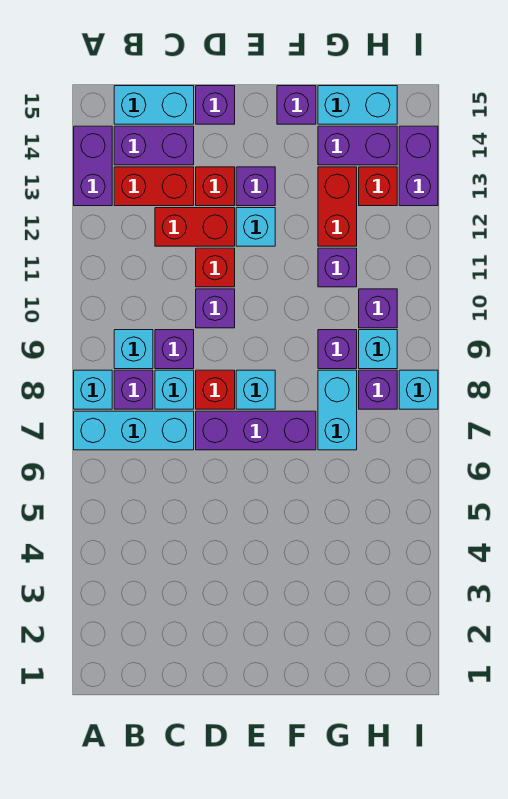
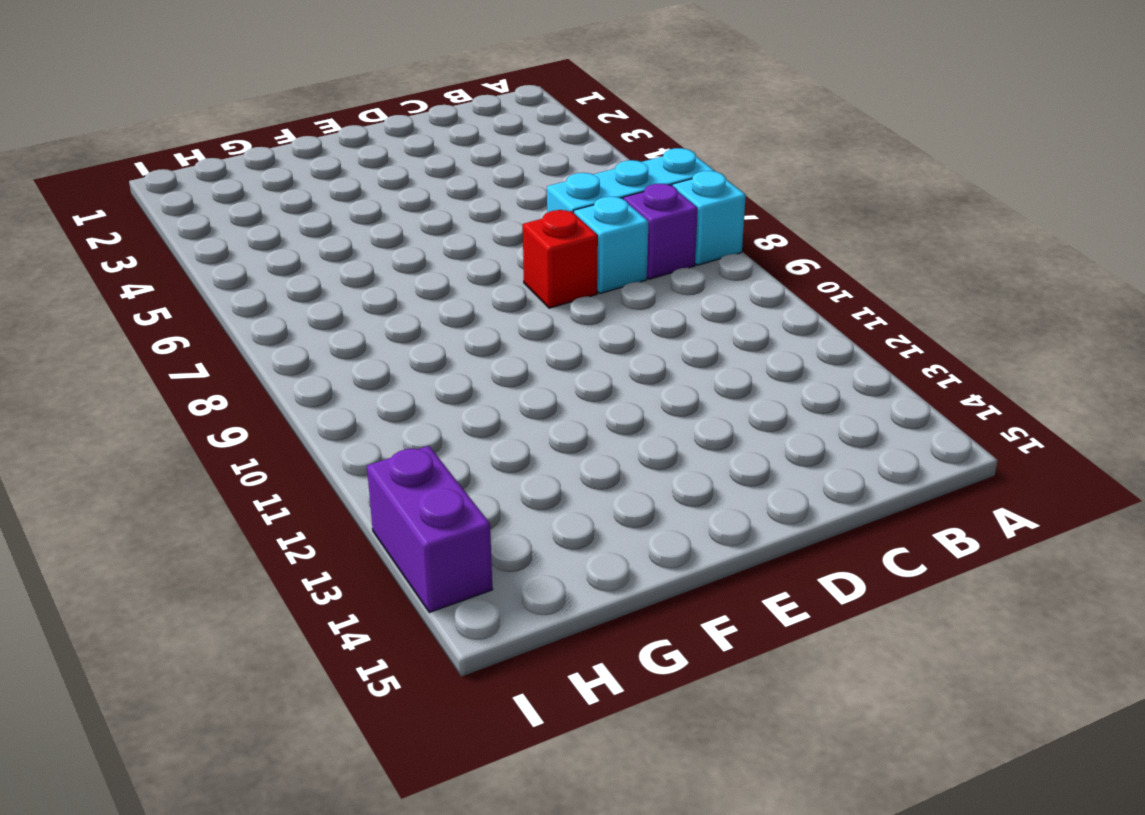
none -> purple brick A13:A14 level 1
none -> cyan brick B9 level 1
none -> red brick B13:C13 level 1
none -> purple brick B14:C14 level 1

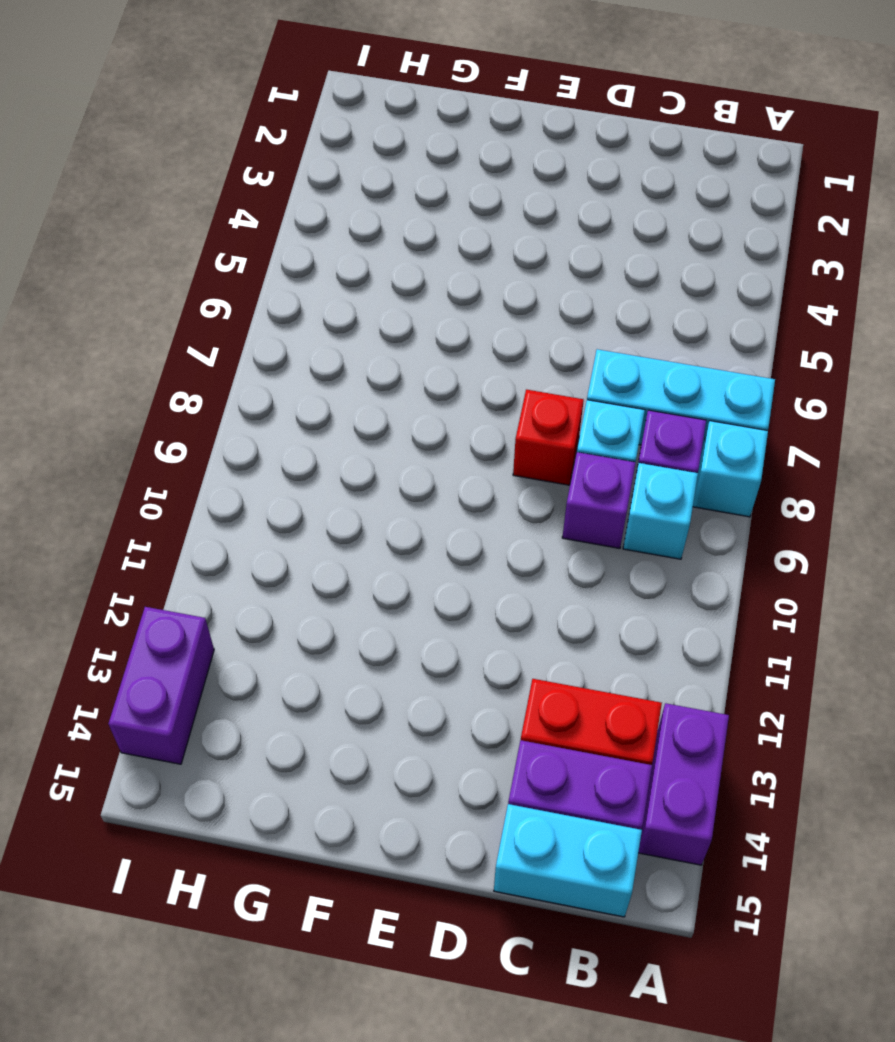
none -> red brick C12:D12 level 1
none -> purple brick D7:F7 level 1
none -> purple brick D10 level 1
none -> red brick D11 level 1

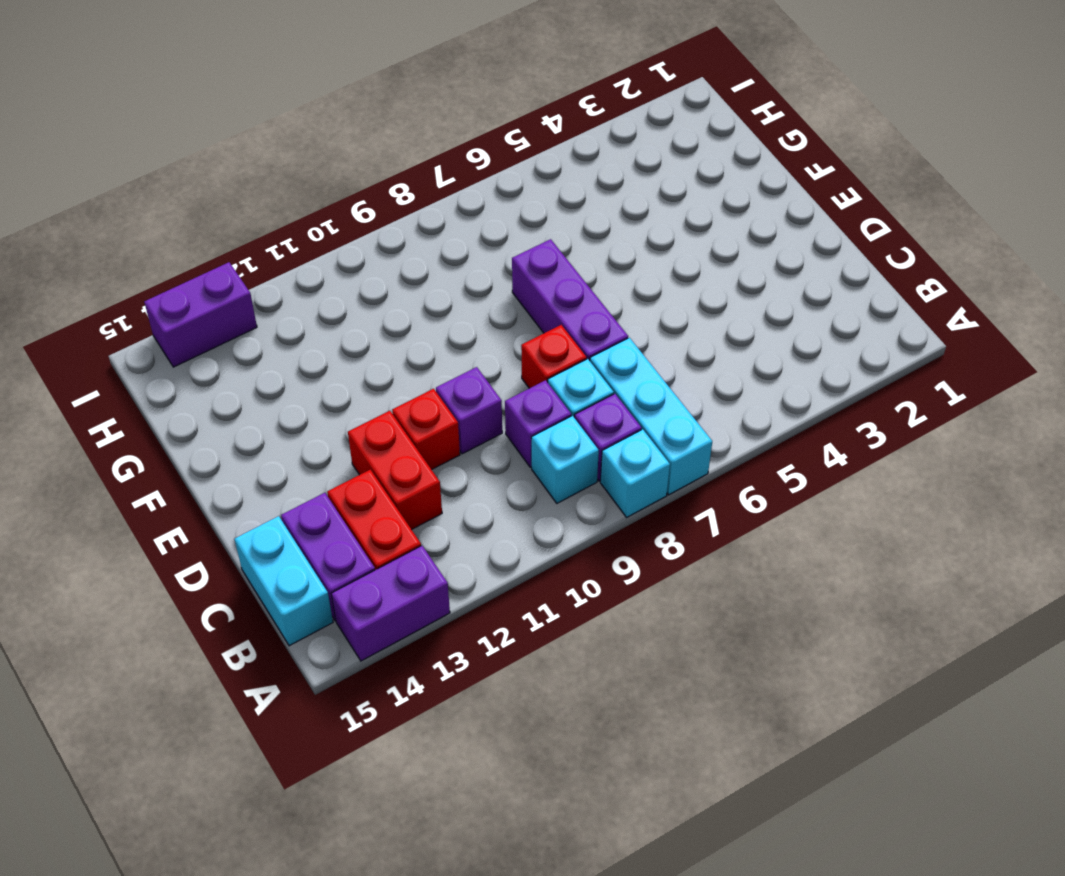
none -> red brick D13 level 1
none -> purple brick D15 level 1
none -> cyan brick E8 level 1
none -> cyan brick E12 level 1

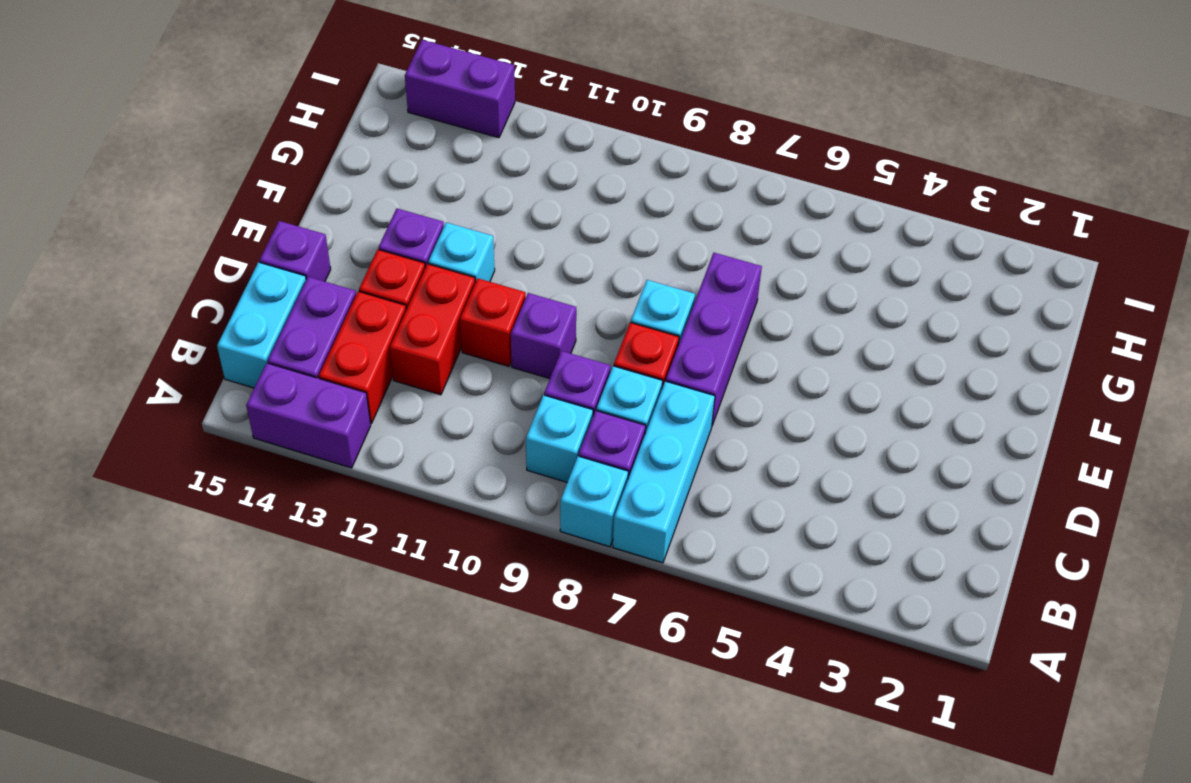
none -> purple brick F15 level 1
none -> cyan brick G7:G8 level 1
none -> purple brick G9 level 1
none -> purple brick G11 level 1

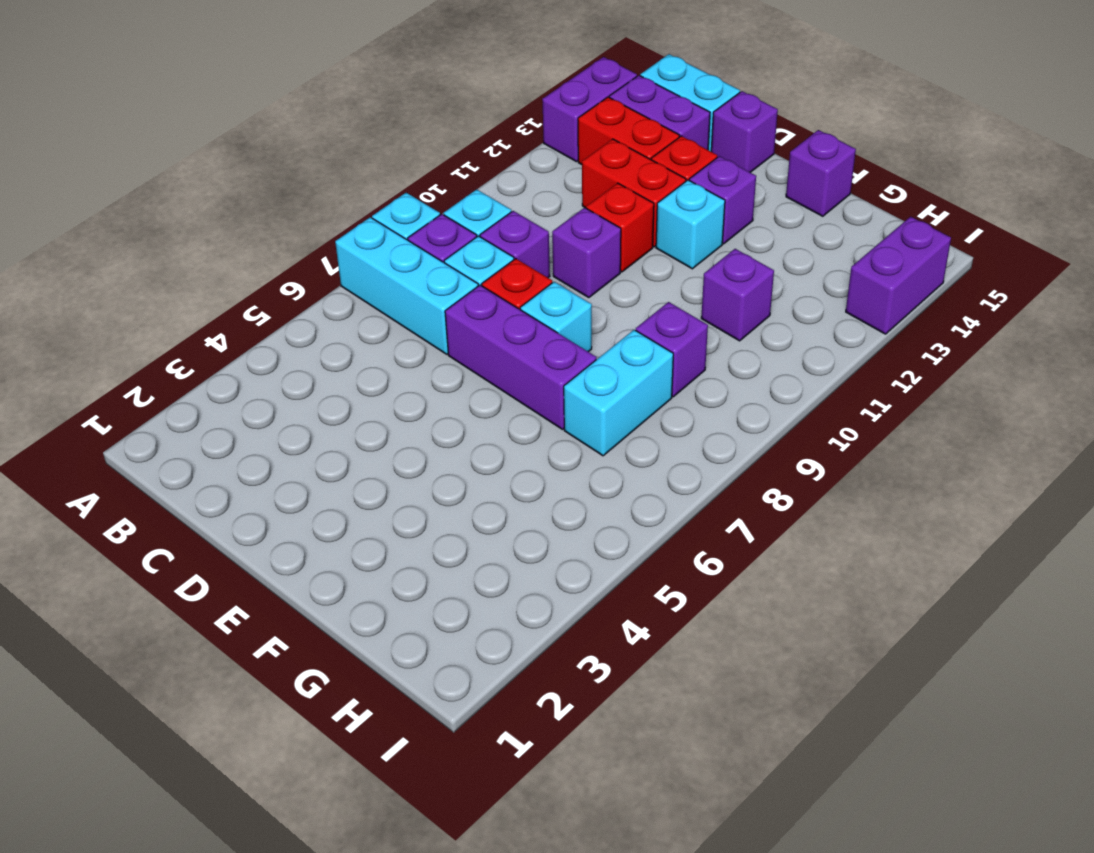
none -> red brick G12:G13 level 1
none -> purple brick G14:H14 level 1
none -> cyan brick G15:H15 level 1
none -> purple brick H8 level 1

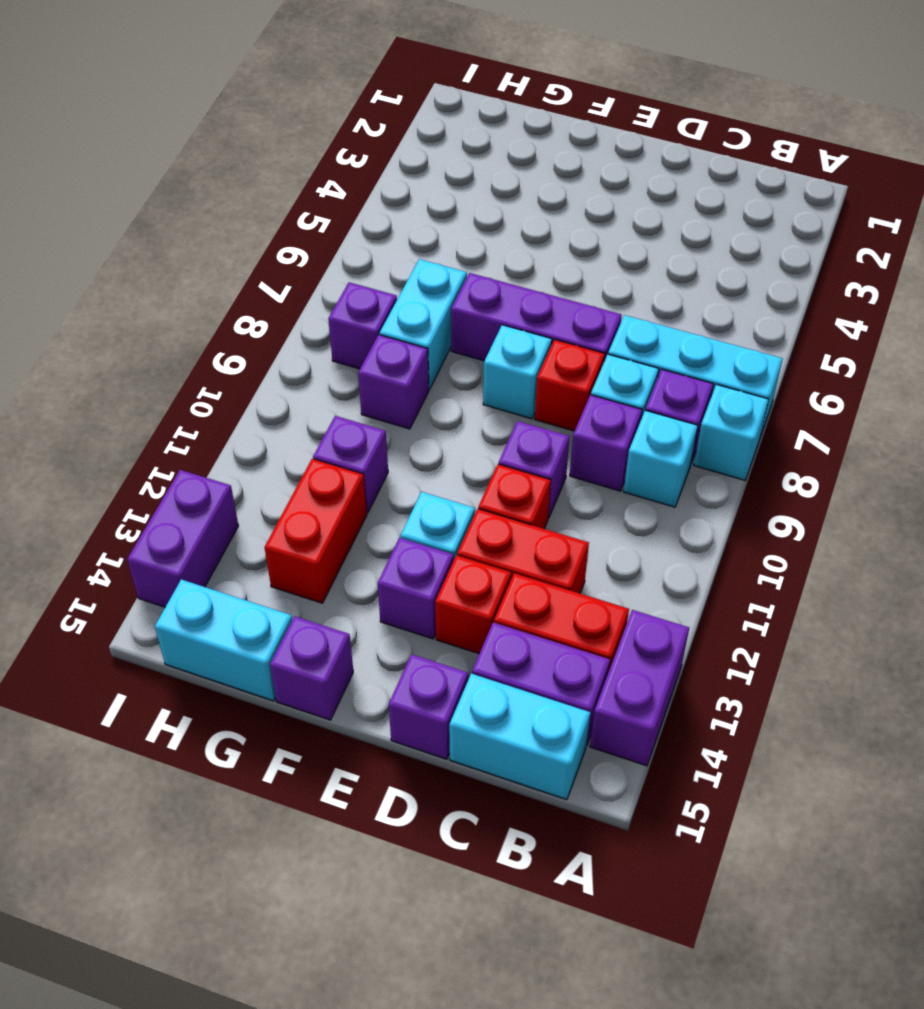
none -> purple brick G14:H14 level 1
none -> cyan brick H9 level 1
none -> purple brick H10 level 1
none -> red brick H13 level 1

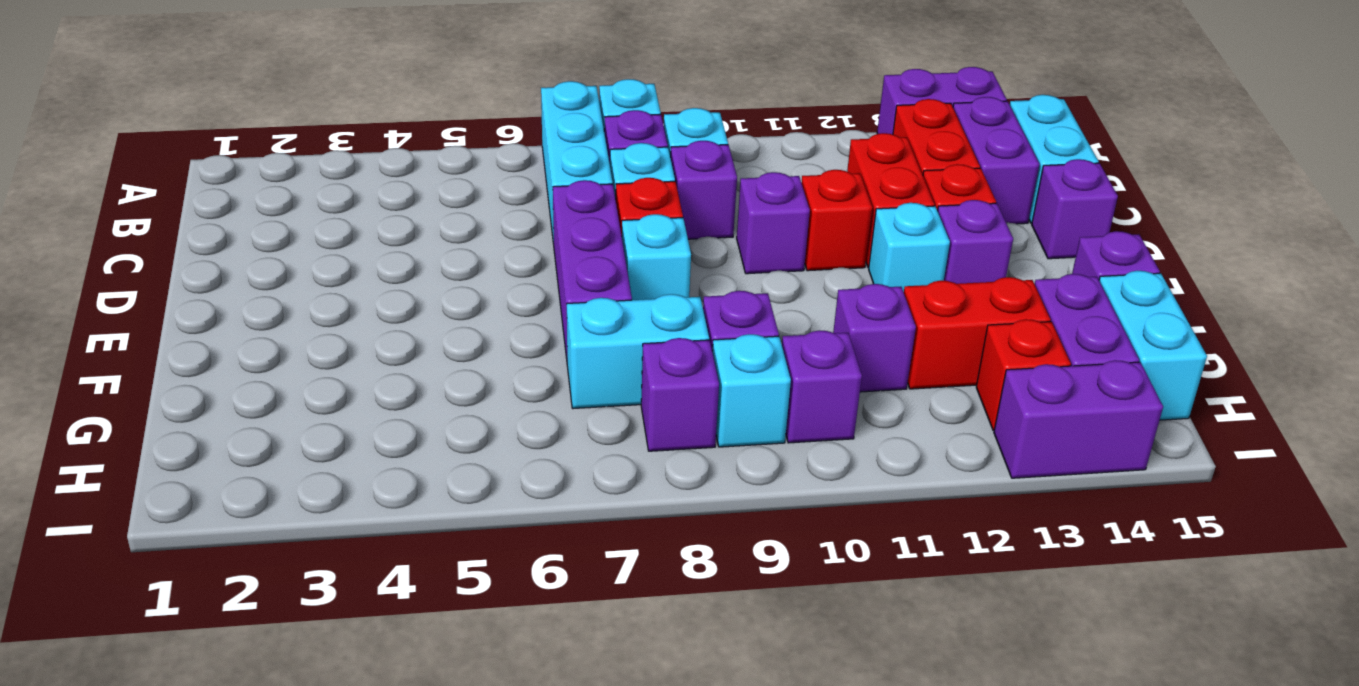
none -> cyan brick I8 level 1

